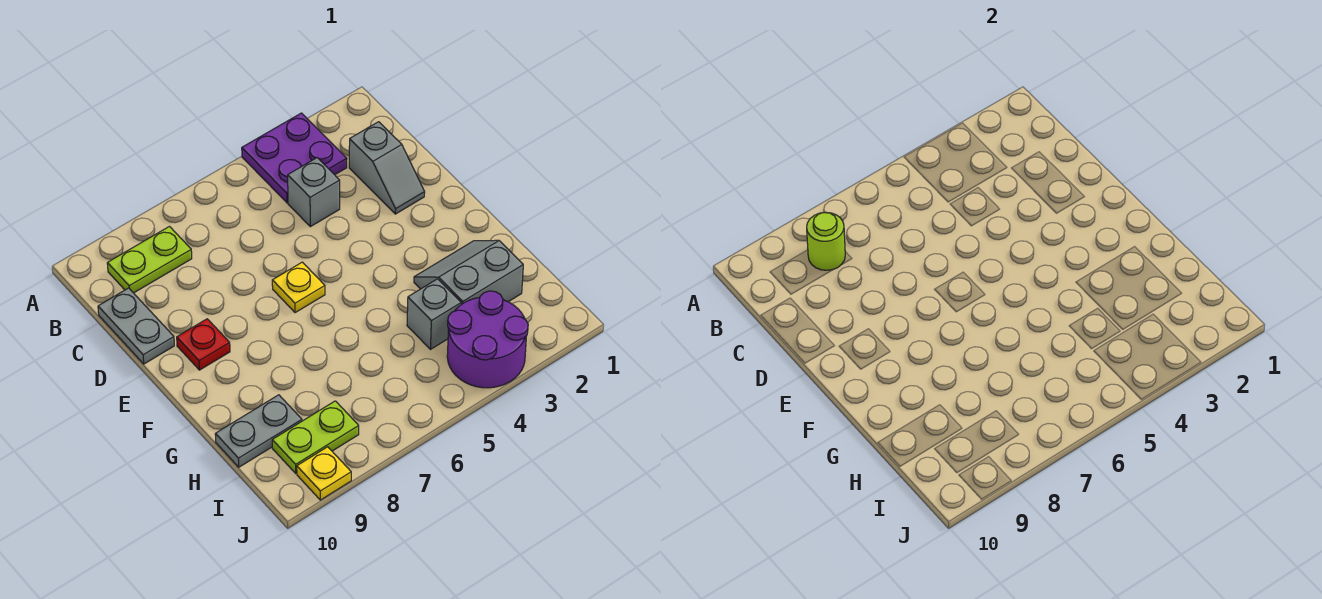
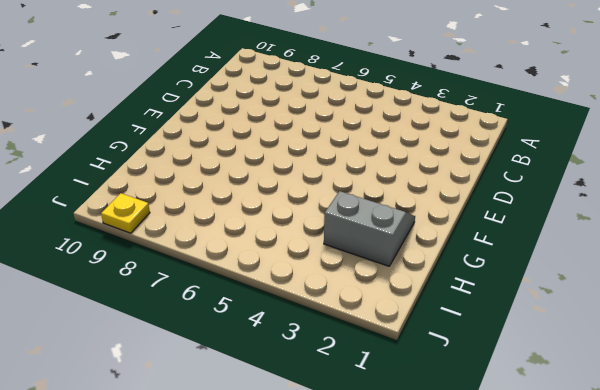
none -> purple plate A3:B4 level 1
none -> lime plate B8:B9 level 1
none -> grey slope C2:D2 level 1 top C

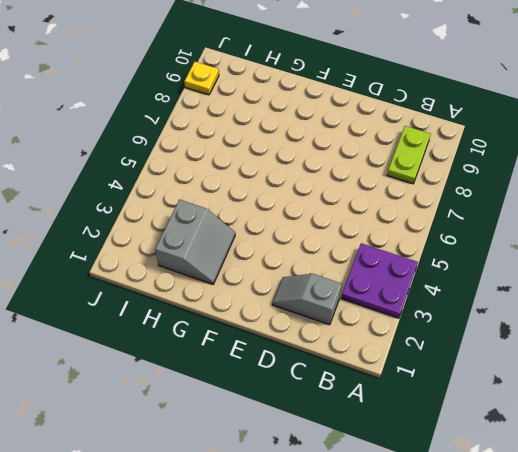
none -> grey brick C4 level 1
none -> grey plate C10:D10 level 1
none -> yellow plate E6 level 1

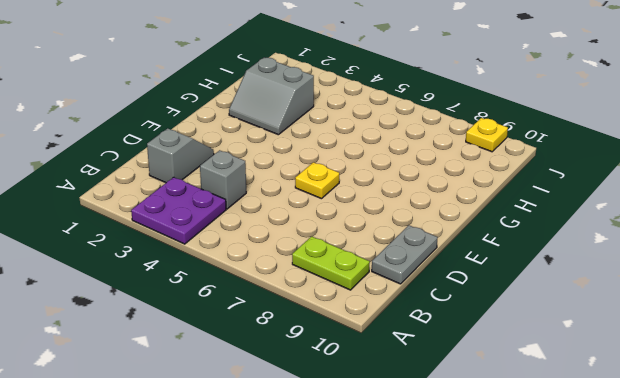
none -> red plate E9 level 1
none -> grey brick H4 level 1
none -> grey plate H9:H10 level 1

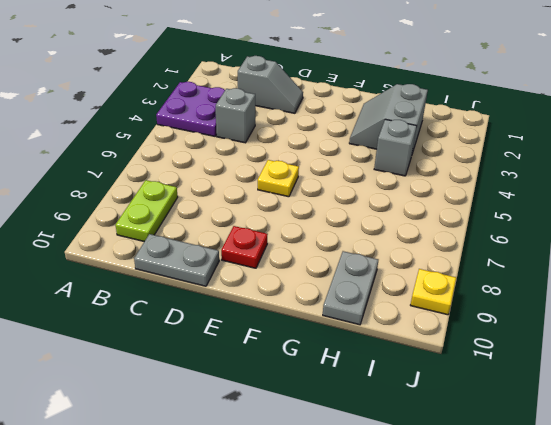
none -> purple round brick I3:J4 level 1
none -> lime plate I8:I9 level 1
none -> lime round brick B8 level 2

